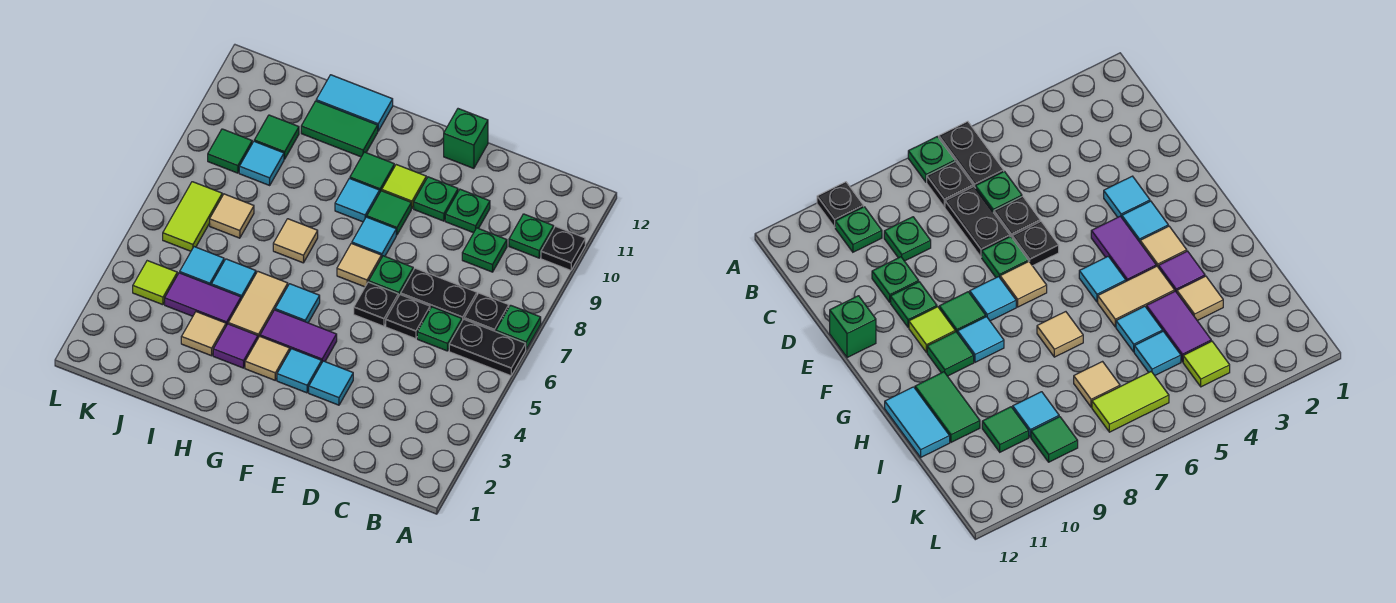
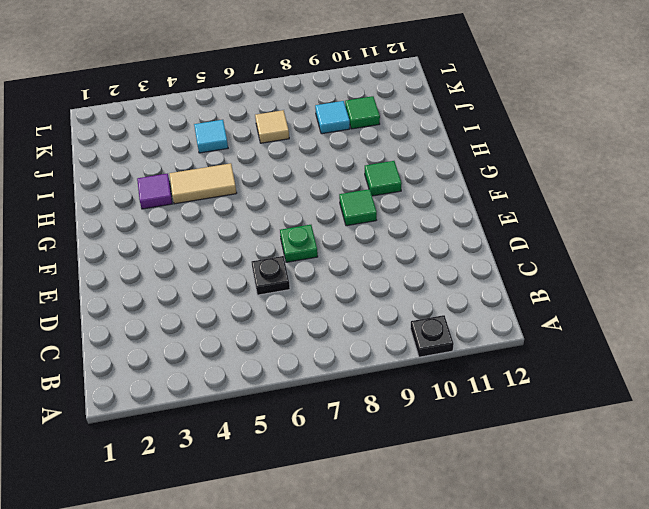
none -> black plate A6:B6 level 1
none -> green plate A7 level 1
none -> black plate B7 level 1
none -> green plate B10 level 1

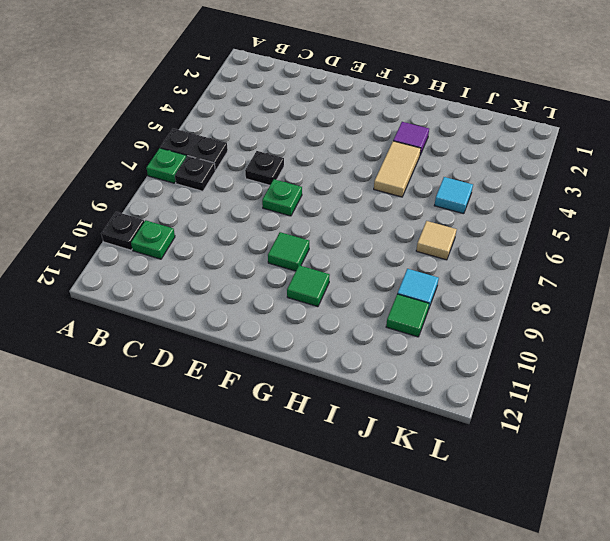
none -> green plate C6 level 1
none -> black plate C7:D7 level 1
none -> green plate C9 level 1
none -> green plate D10 level 1

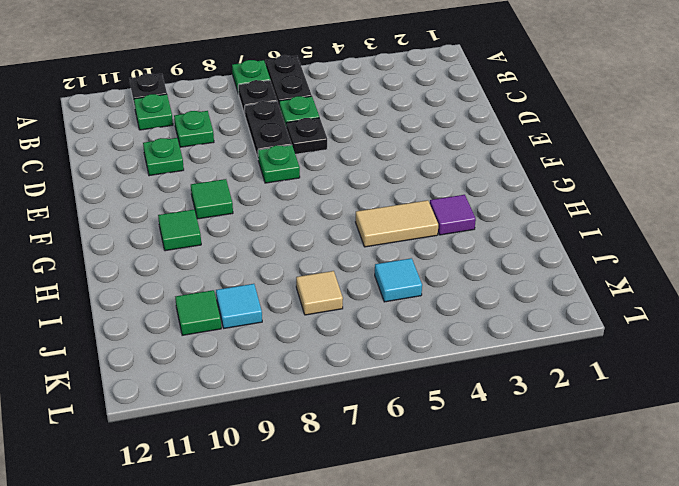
none -> cyan tile E3 level 1
none -> black plate E6 level 1
none -> green plate E10 level 1
none -> green brick E12 level 1

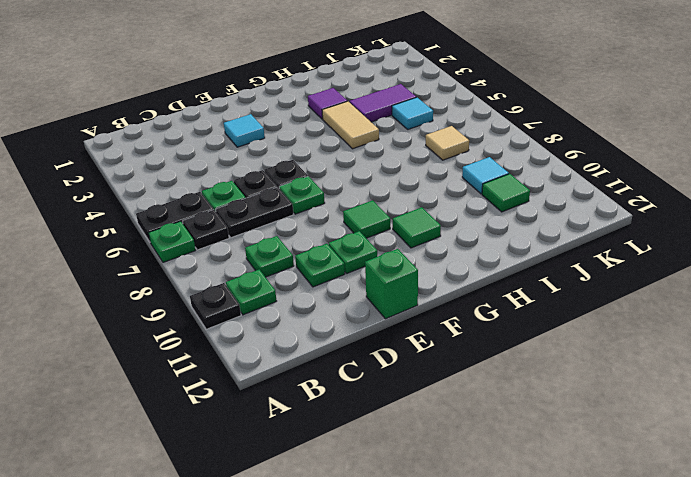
none -> cyan tile F3 level 1
none -> purple tile F4:G4 level 1
none -> tan tile F7 level 1
none -> cyan tile F8 level 1

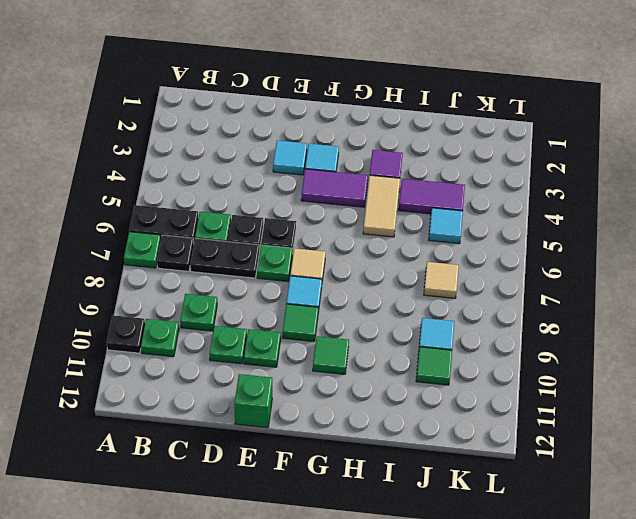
none -> lime tile F10 level 1
none -> tan tile G3 level 1
none -> cyan tile G5 level 1
none -> cyan tile G9 level 1

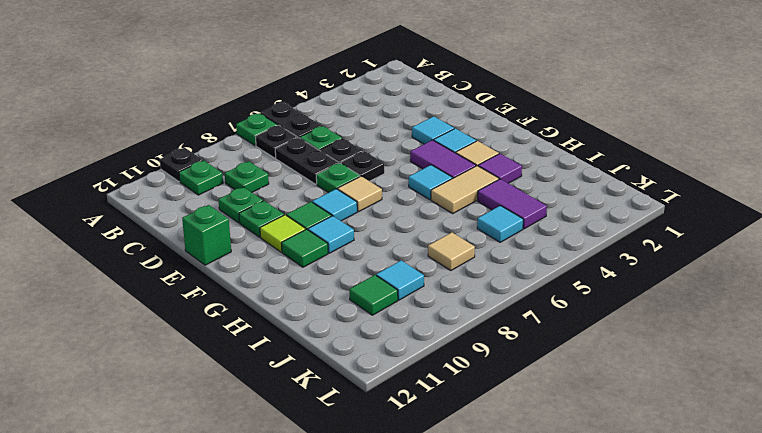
none -> tan tile H7 level 1
none -> green tile H11:I11 level 1
none -> cyan tile H12:I12 level 1
none -> tan tile I3 level 1

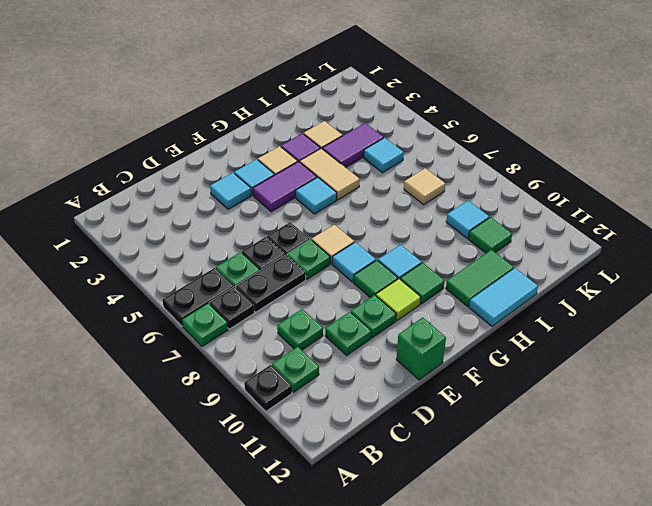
none -> tan tile H7 level 1
none -> cyan tile I5 level 1
none -> lime tile K4 level 1
none -> lime tile K6:K7 level 1

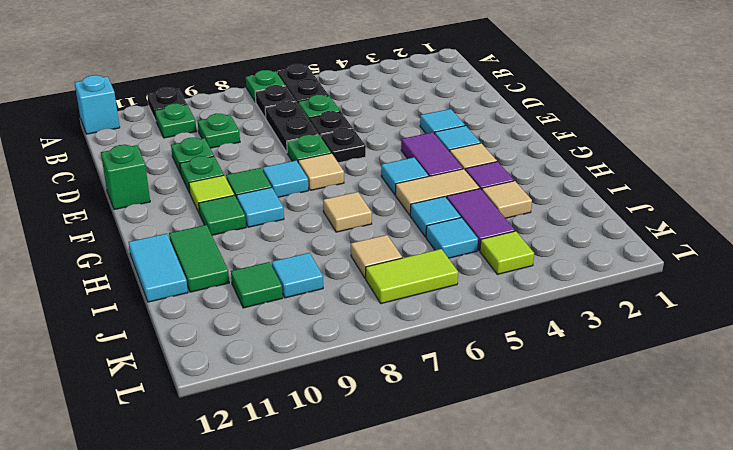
cyan brick A12 level 1 -> none
none -> green tile K9 level 1

